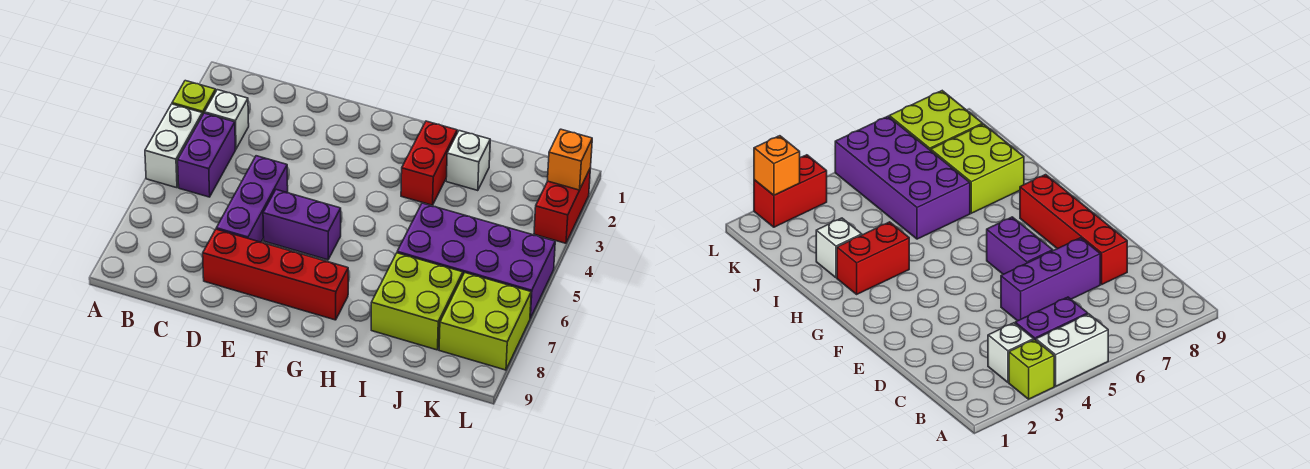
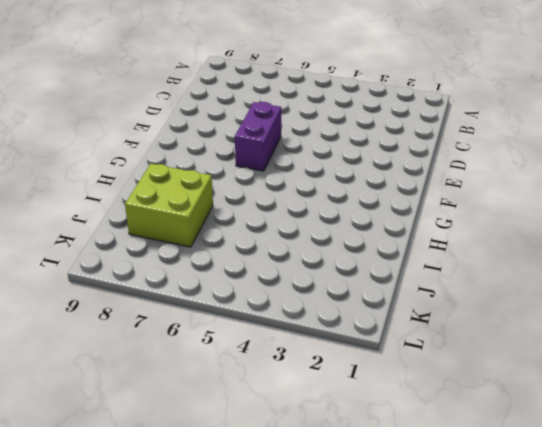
none -> lime brick A3 level 1
none -> white brick A4:A5 level 1
none -> white brick B3 level 1

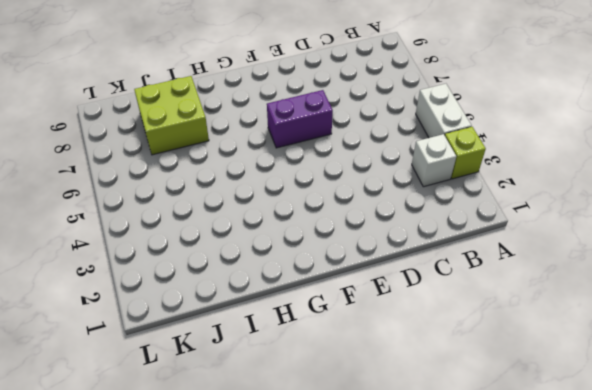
none -> purple brick B4:B5 level 1
none -> purple brick D5:D7 level 1
none -> red brick D8:G8 level 1

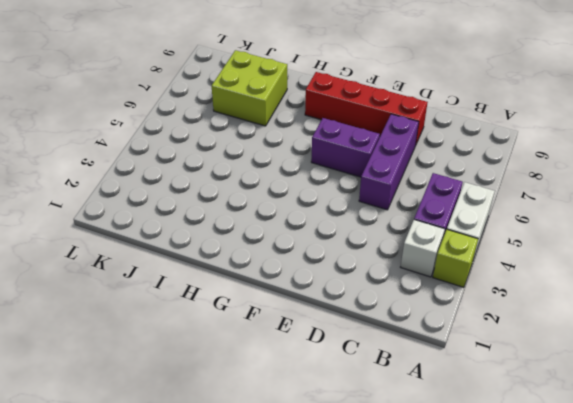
none -> red brick H2:H3 level 1
none -> white brick I2 level 1
none -> purple brick I5:L6 level 1

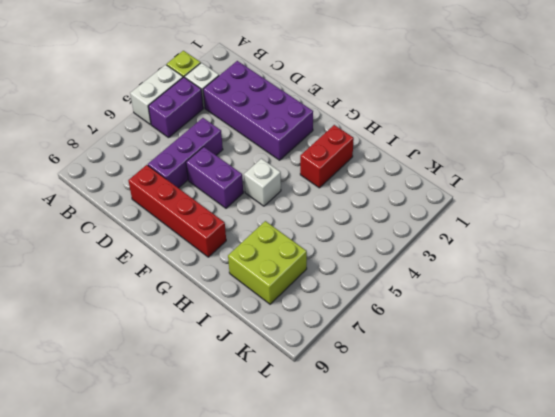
purple brick C2:F3 level 1 -> purple brick I5:L6 level 1
white brick G5 level 1 -> white brick I2 level 1
none -> lime brick K7:L8 level 1
none -> red brick L2:L3 level 1
none -> orange brick L2 level 2

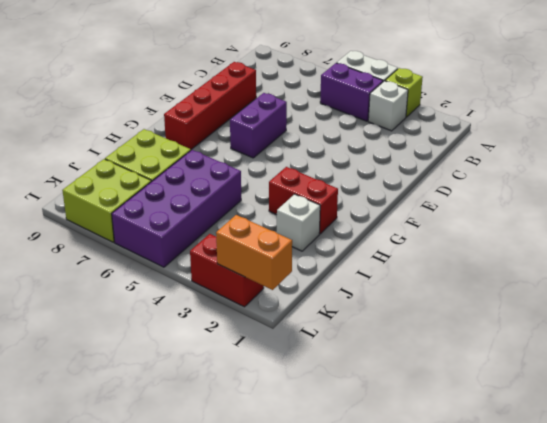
orange brick L1:L2 level 2 -> orange brick L2 level 2
none -> purple brick D5:D7 level 1

